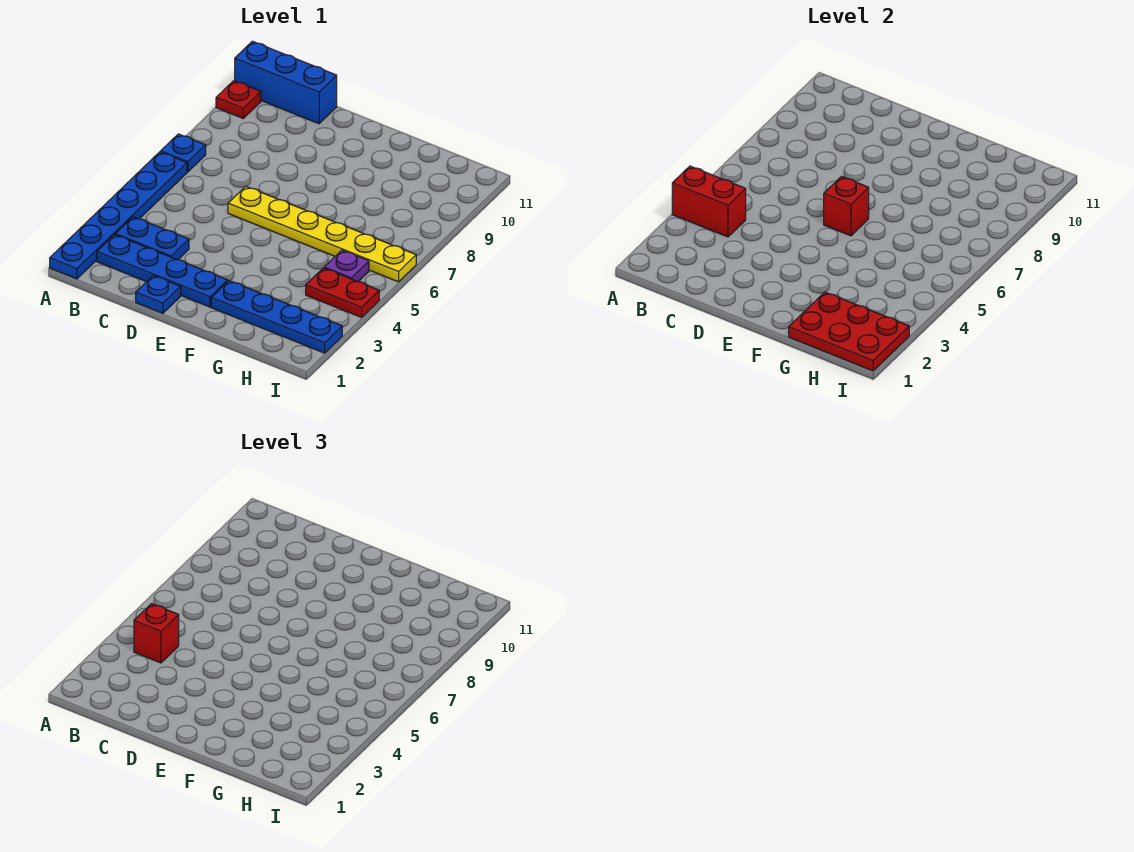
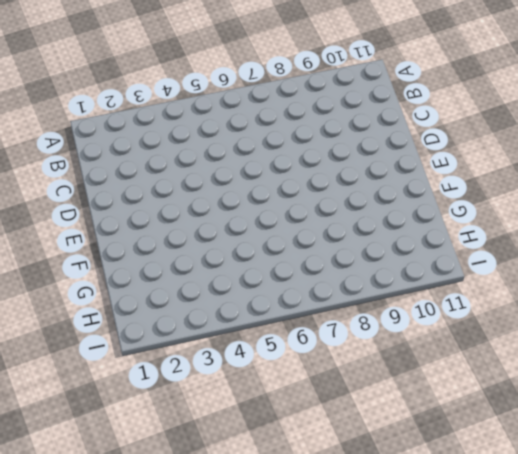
none -> blue plate A1:A6 level 1
none -> blue plate A7 level 1
none -> red plate A10 level 1

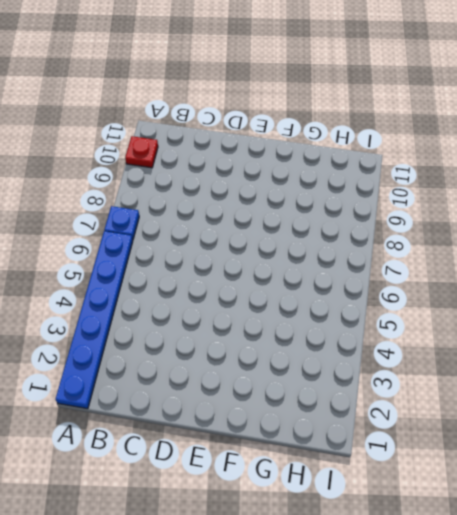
none -> blue brick A11:C11 level 1
none -> blue plate B2:E2 level 1
none -> blue plate B3:C3 level 1

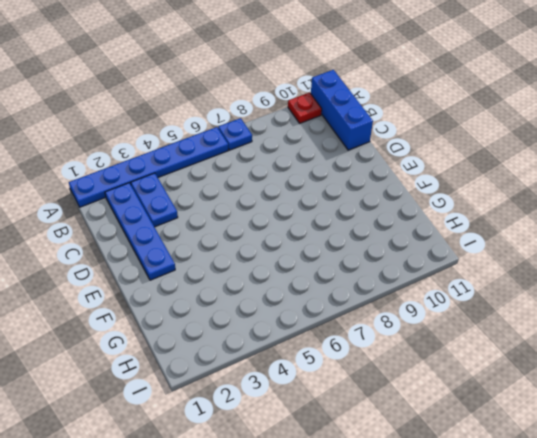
none -> blue plate D1 level 1
none -> yellow plate D6:I6 level 1
none -> blue plate F2:I2 level 1

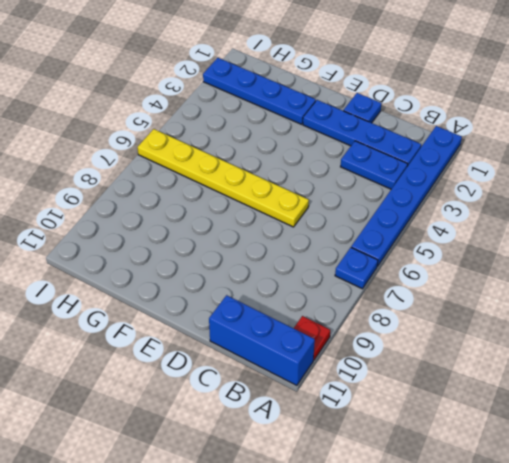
none -> red plate H4:I4 level 1
none -> purple plate H5 level 1
none -> red brick A4:B4 level 2

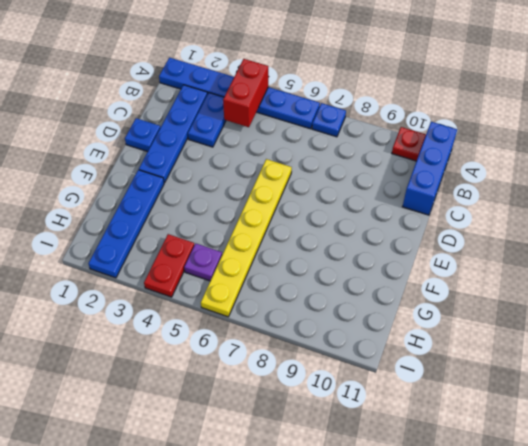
none -> red brick E6 level 2
none -> red plate G1:I2 level 2
none -> red brick B4 level 3

